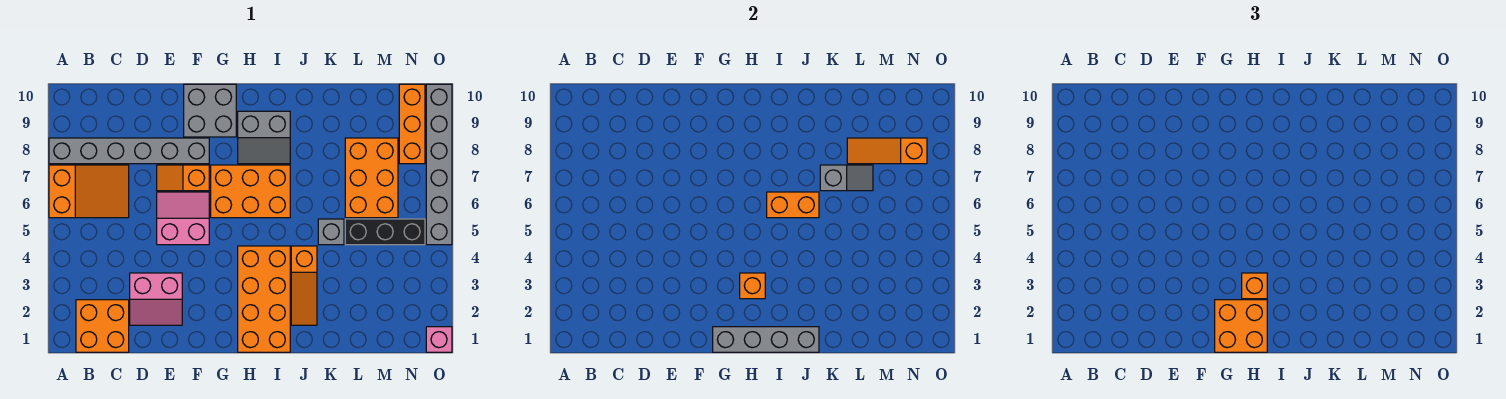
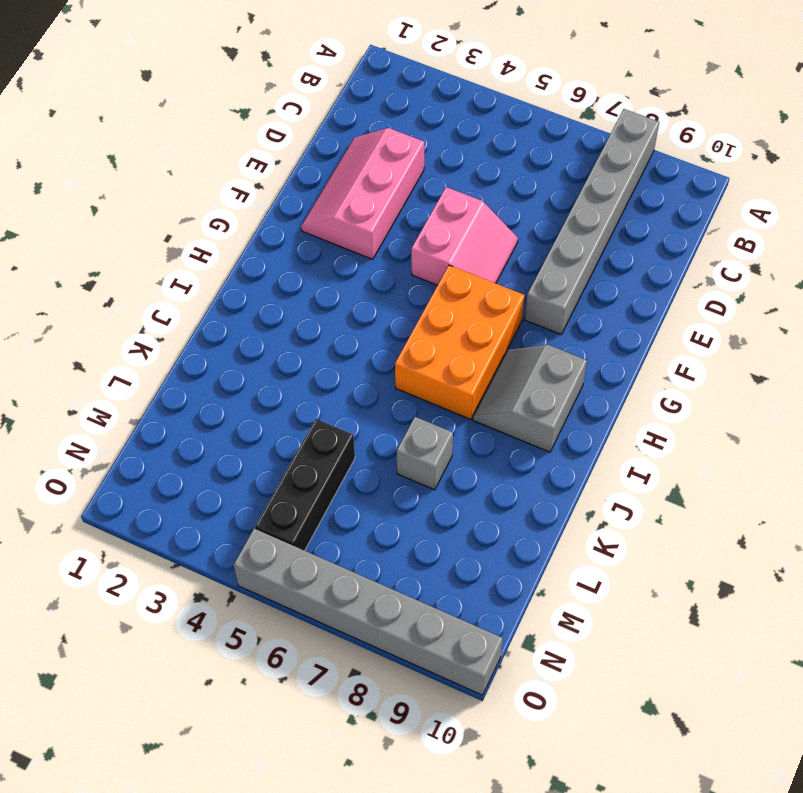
pink slope D2:F3 level 1 top 3 -> pink slope D2:E3 level 1 top 3
grey brick K7 level 1 -> grey brick K5 level 1
none -> orange slope A6:C7 level 1 top A
none -> orange brick B1:C2 level 1
none -> orange slope E7:F7 level 1 top F

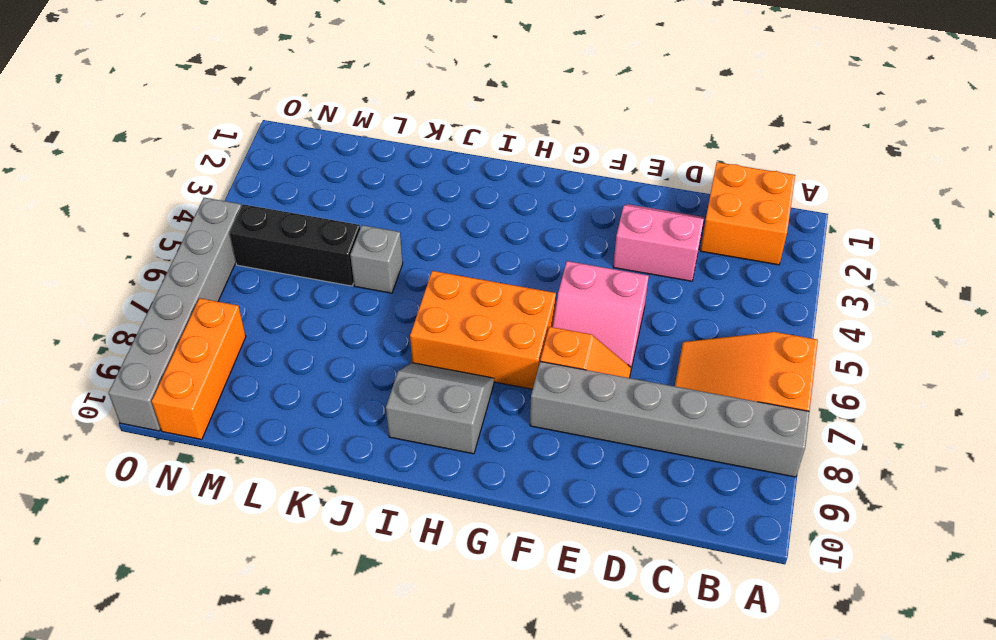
none -> grey brick F9:G10 level 1
none -> orange brick H1:I4 level 1
none -> orange slope J2:J4 level 1 top 4

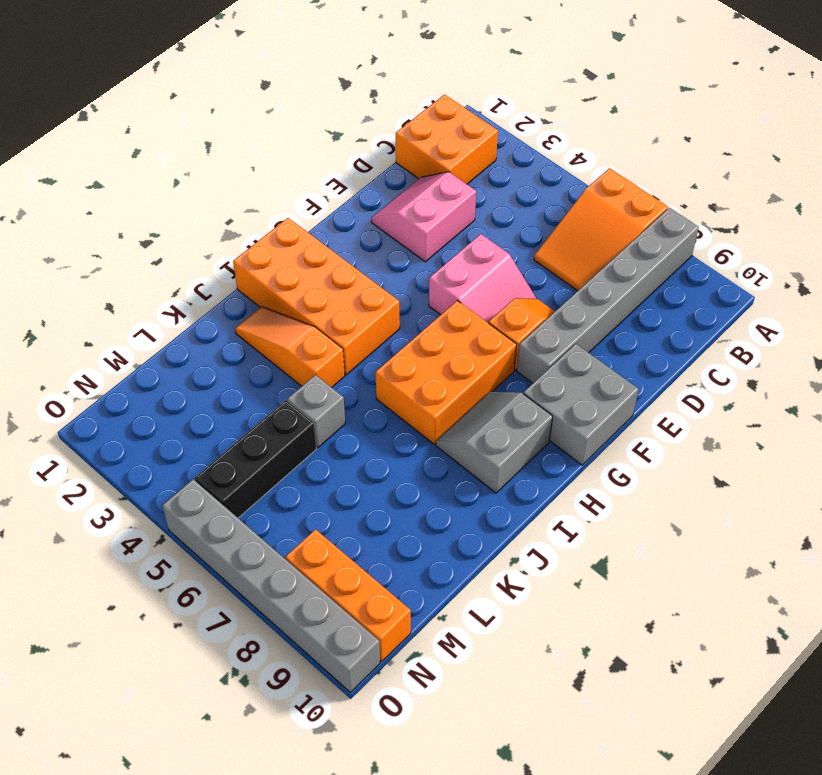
none -> orange brick L6:M8 level 1
none -> pink brick O1 level 1
none -> grey brick G1:J1 level 2

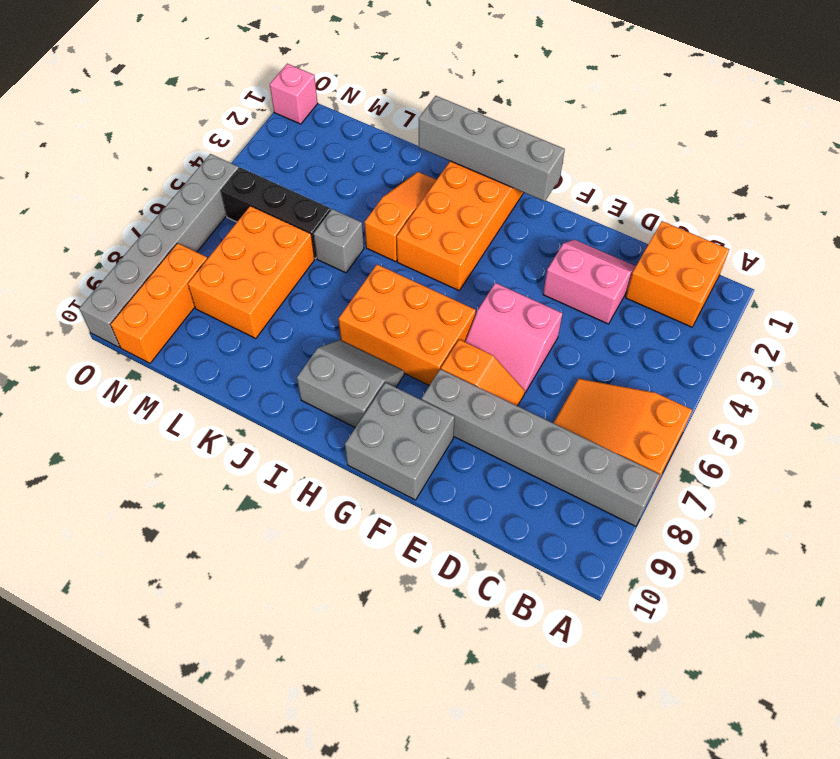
none -> orange brick H3 level 2
none -> orange brick I6:J6 level 2
none -> grey slope K7:L7 level 2 top K

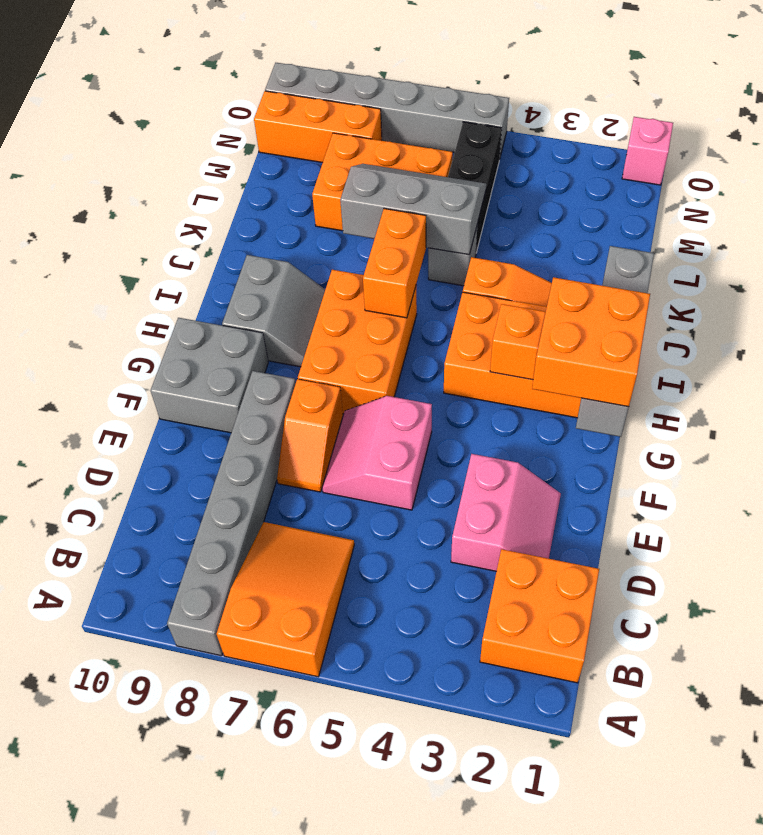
grey slope K5:L7 level 2 top K -> grey slope K7:L7 level 2 top K
none -> orange slope L8:N8 level 2 top N
none -> orange brick H3 level 3

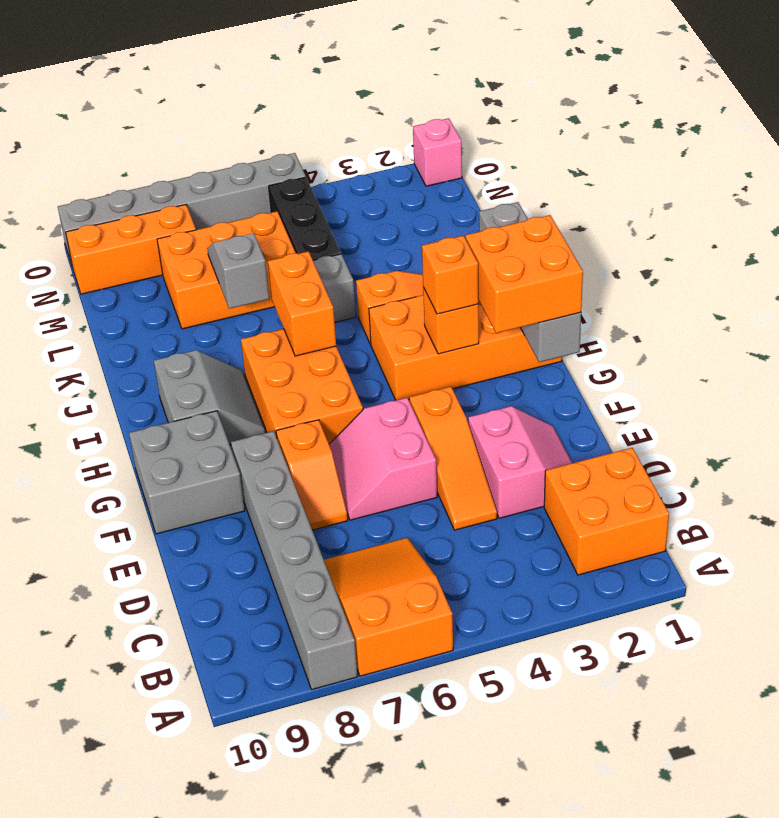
orange slope D4:F4 level 1 top F -> orange slope L8:N8 level 2 top N

